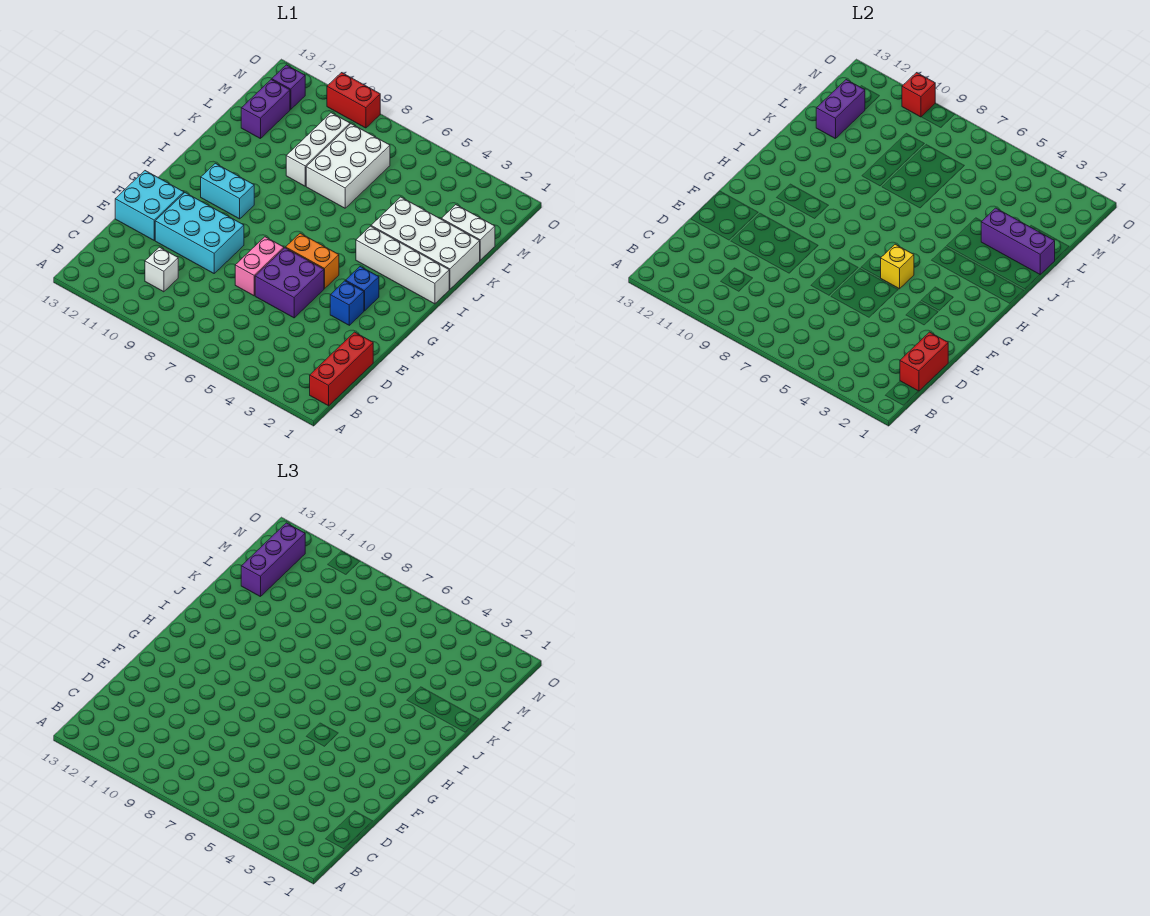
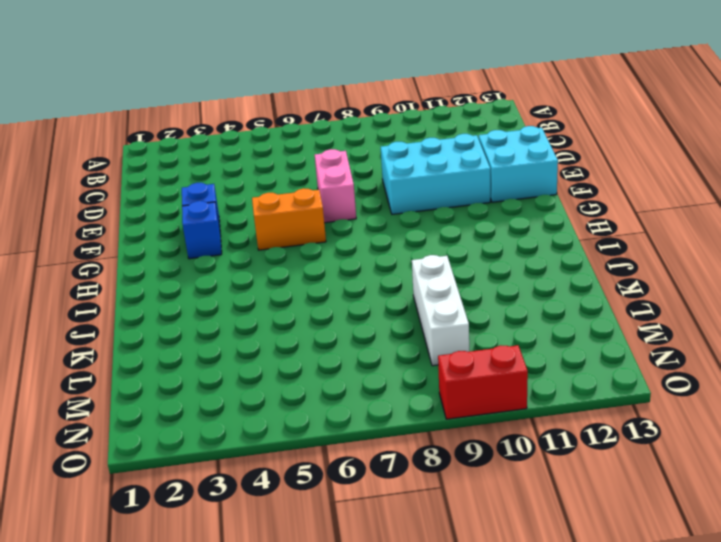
none -> red brick B1:D1 level 1
none -> white brick C10 level 1
none -> purple brick E5:F6 level 1

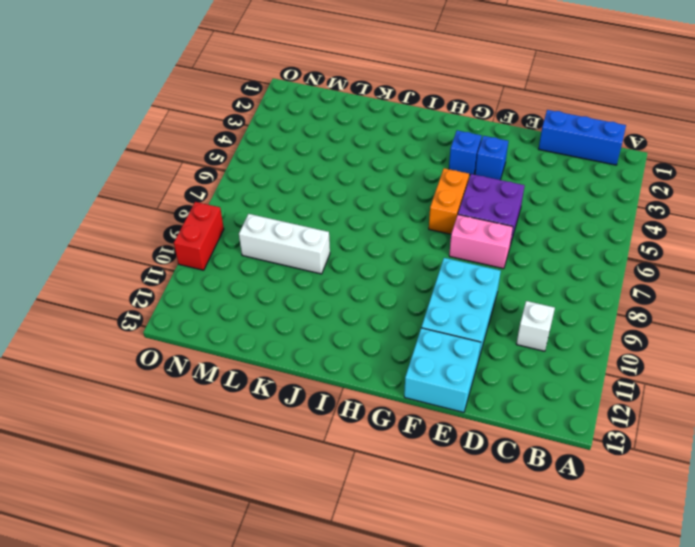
blue brick B1:D1 level 1 -> red brick B1:D1 level 1
none -> cyan brick H10:H11 level 1
none -> white brick I1:I4 level 1
none -> white brick J1:K4 level 1

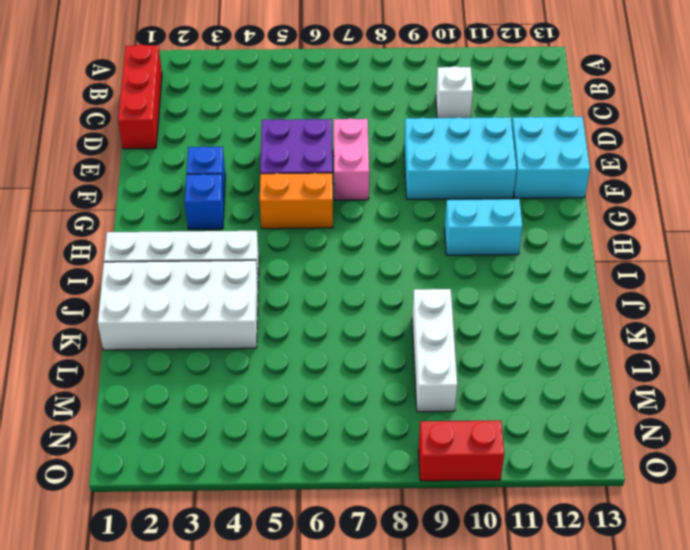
none -> white brick K7:M8 level 1
none -> white brick L1:L2 level 1
none -> purple brick L12:M12 level 1

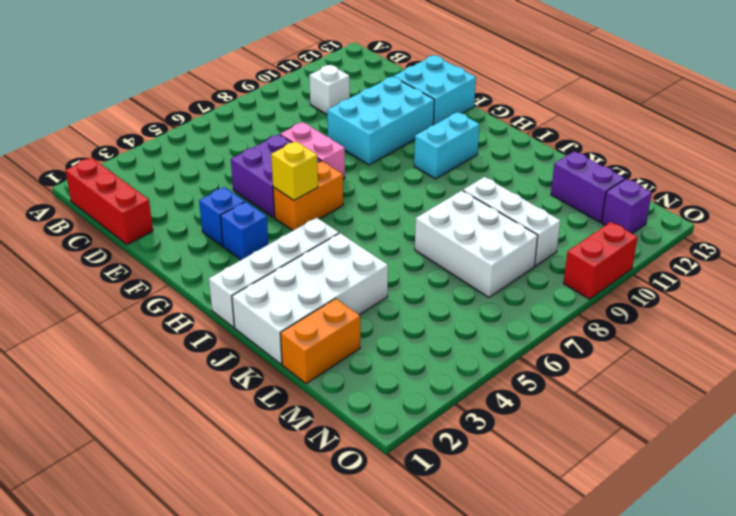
orange brick L1:L2 level 1 -> white brick L1:L2 level 1
none -> red brick C1:D1 level 2
none -> purple brick K1:K3 level 2
none -> purple brick L12:M12 level 2

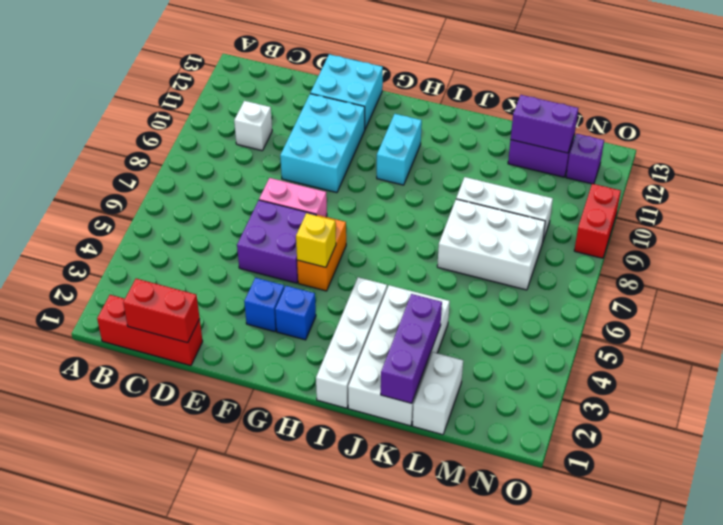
none -> red brick O10 level 2
none -> purple brick L12:N12 level 3

